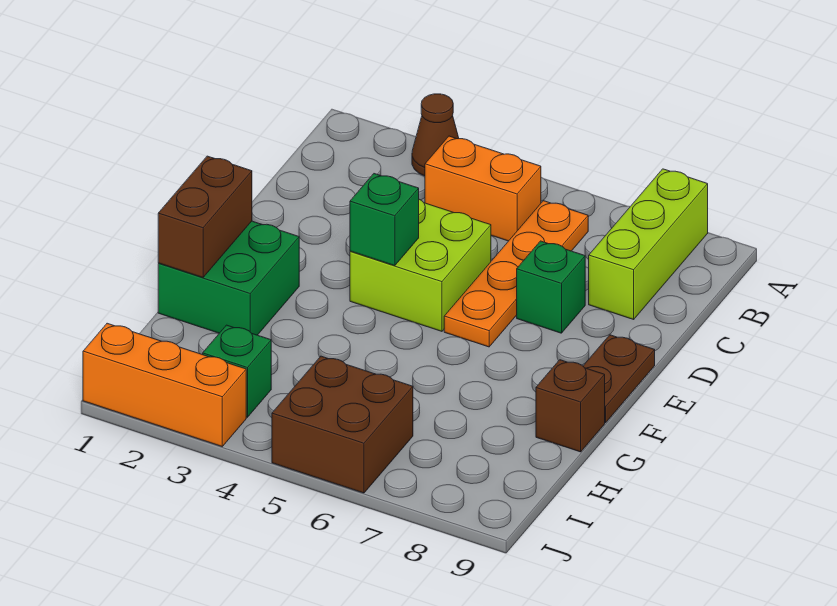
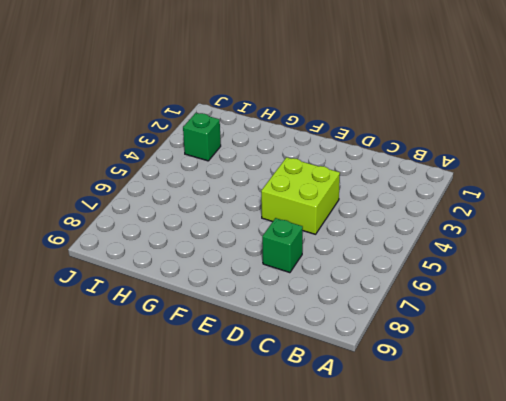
none -> brown cone A3 level 1
none -> lime brick A8:C8 level 1
none -> orange brick B4:B5 level 1

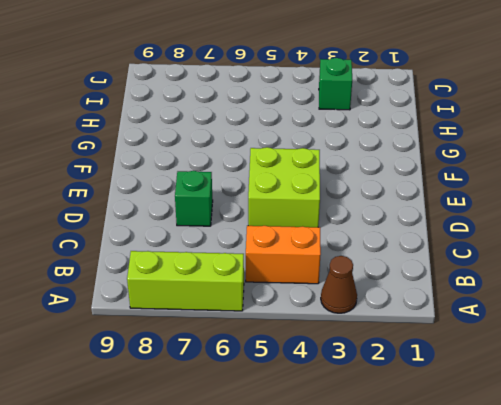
lime brick A6:A8 level 1 -> lime brick A8:C8 level 1
none -> orange plate B6:E6 level 1
none -> brown plate E9:F9 level 1
none -> green brick F1:G2 level 1

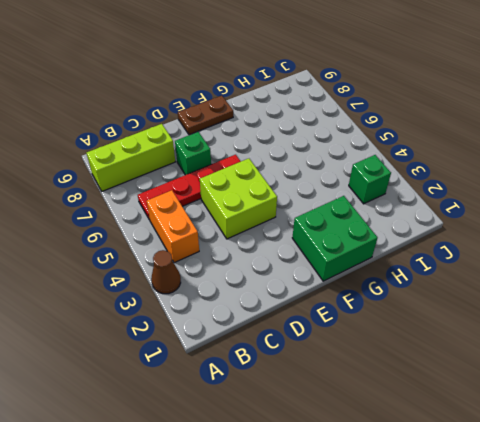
red plate B6:E6 level 1 -> orange plate B6:E6 level 1
none -> brown brick G9 level 1
none -> brown brick I5:J6 level 1
none -> orange brick J1:J3 level 1

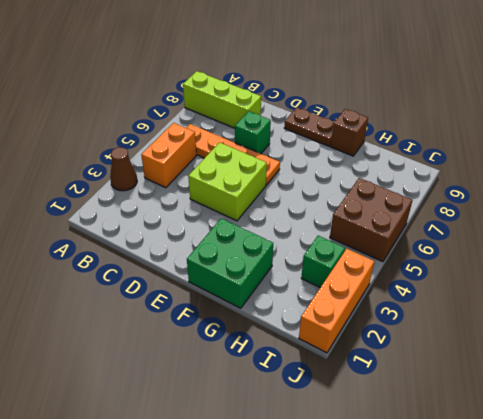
none -> green brick E4 level 2
none -> brown brick F1:G1 level 2

